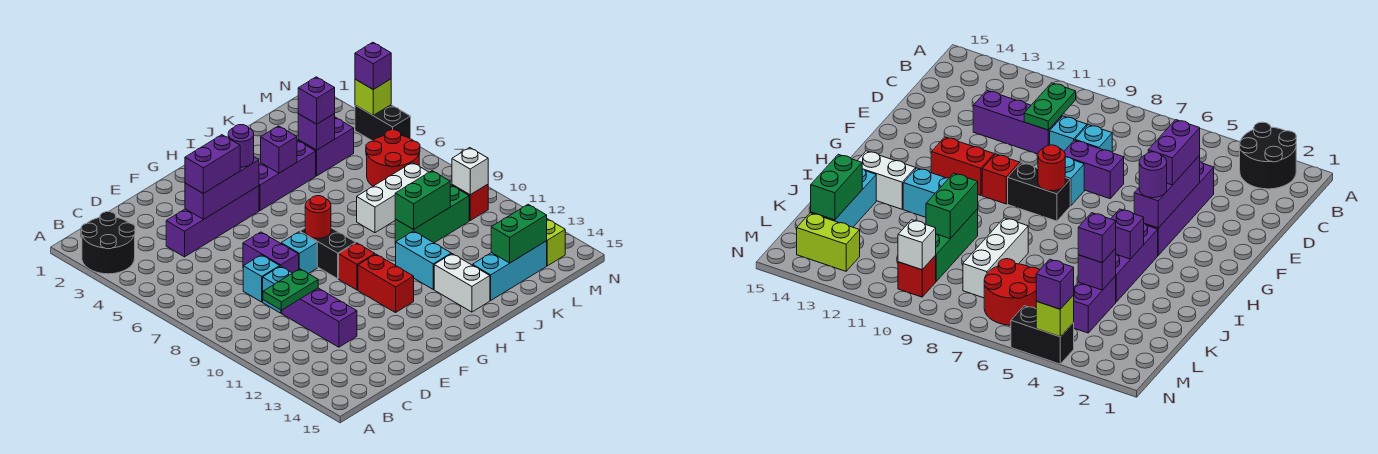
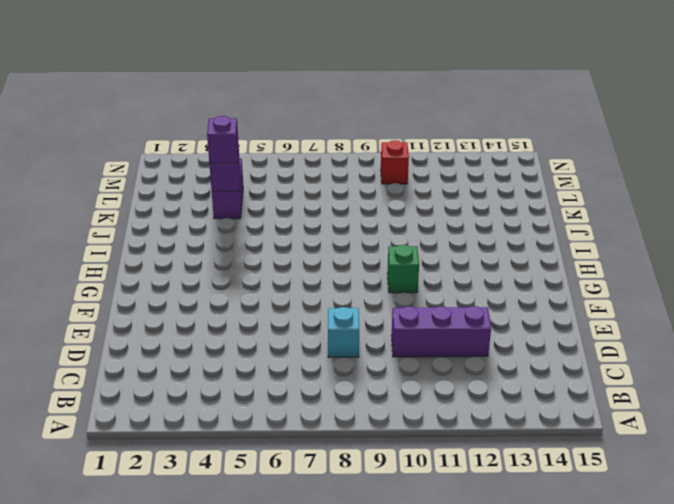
green brick G10 level 1 -> red brick G10 level 1
none -> black round brick A2:B3 level 1
none -> purple brick D4:G4 level 1
none -> cyan brick D9 level 1
none -> purple brick E7:E8 level 1

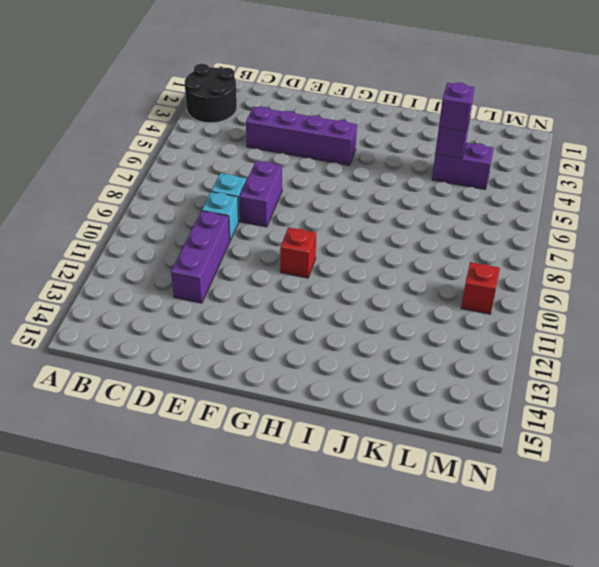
none -> cyan brick F8 level 1
none -> black brick G8:G9 level 1
none -> red brick G11:G12 level 1
none -> purple brick H4:J4 level 1

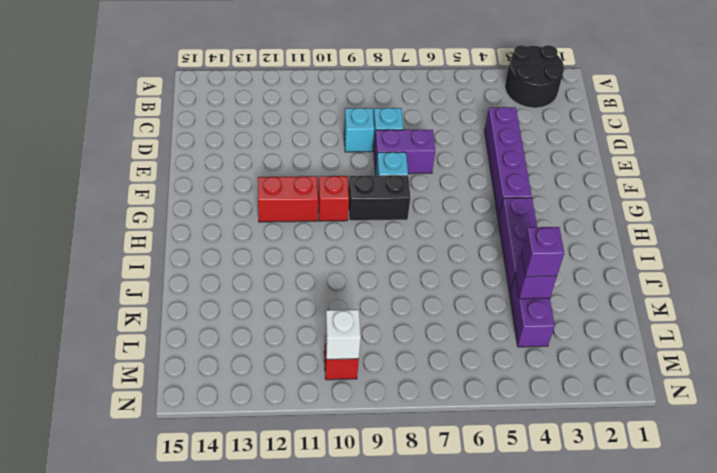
none -> purple brick D10:D12 level 1
none -> cyan brick I11:I12 level 1
none -> white brick I13:I14 level 1
none -> white brick J8:L8 level 1

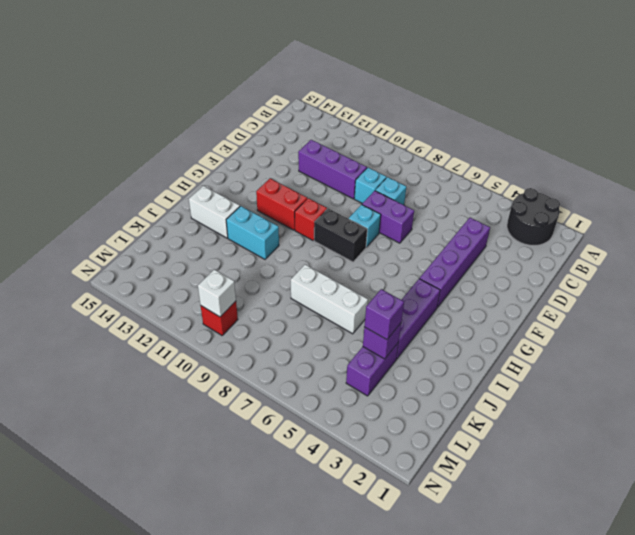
white brick J6:J8 level 1 -> white brick J8:L8 level 1
none -> green brick J10:L10 level 1
none -> cyan brick J14:L14 level 1
none -> red round brick L6:M7 level 1
none -> lime brick M13:M14 level 1

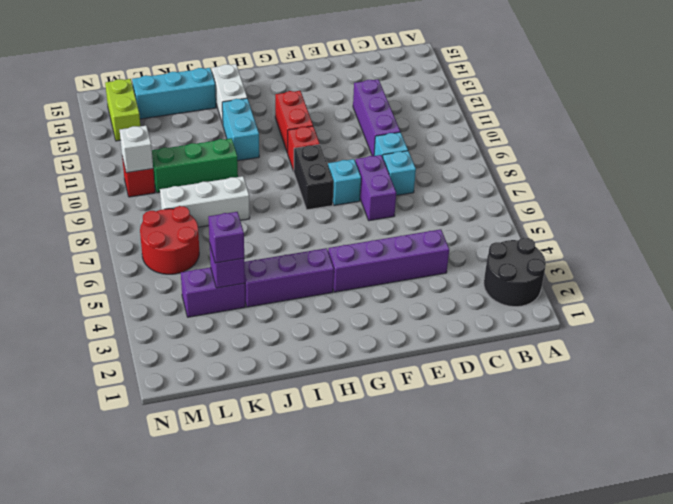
none -> black brick N4:N5 level 1
none -> green plate C10:D10 level 2
none -> purple brick E4:G4 level 2
none -> red round brick G8 level 2

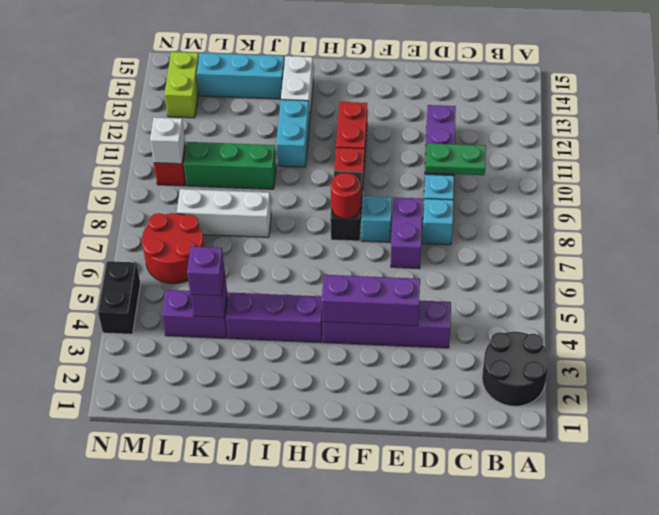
none -> purple brick I4 level 2
none -> green brick J10:K10 level 2
none -> green brick K14:L14 level 2
none -> lime brick N4 level 2

